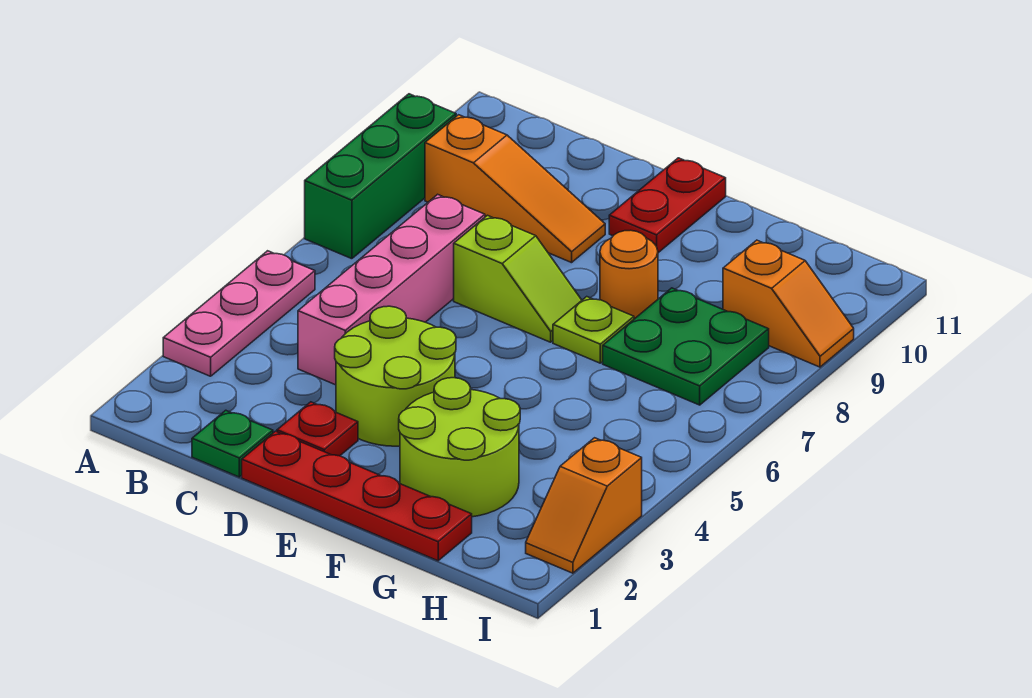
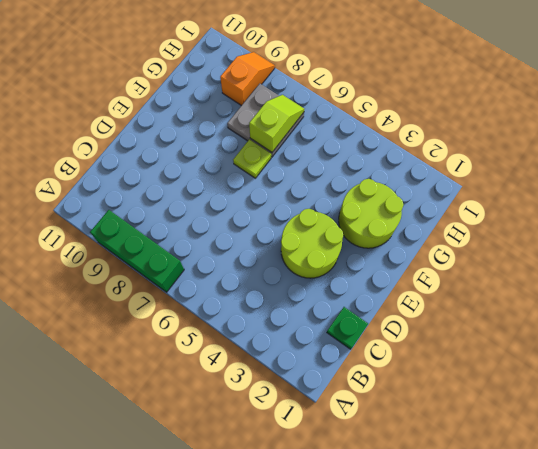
grey plate G7:H8 level 1 -> green plate G7:H8 level 1
lime slope G7:H7 level 2 top G -> lime slope D7:E7 level 1 top D
none -> pink plate A3:A5 level 1
none -> orange slope B9:D9 level 1 top B
none -> pink brick C4:C7 level 1

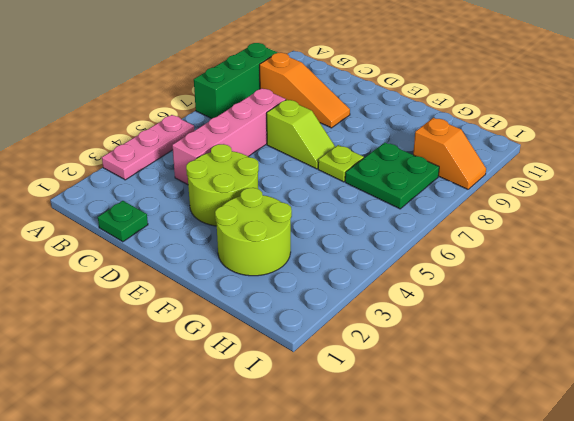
none -> red plate D1:G1 level 1
none -> red plate D2 level 1
none -> red plate E10:E11 level 1

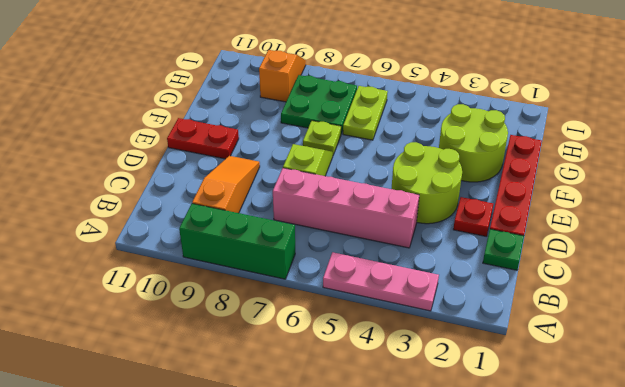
lime plate G6:H6 level 1 -> none
none -> orange round brick F8 level 1
none -> orange slope I2:I3 level 1 top 3

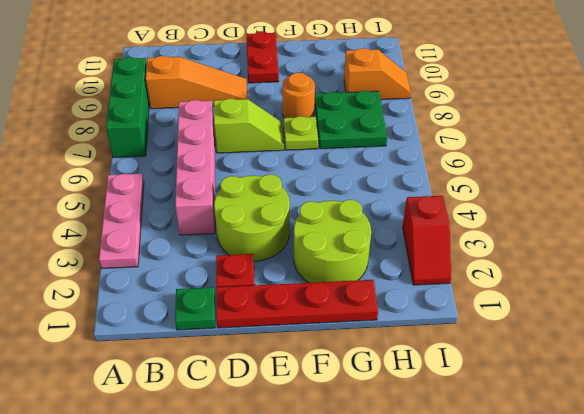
red slope I2:I3 level 1 top 3 -> orange slope I2:I3 level 1 top 3

